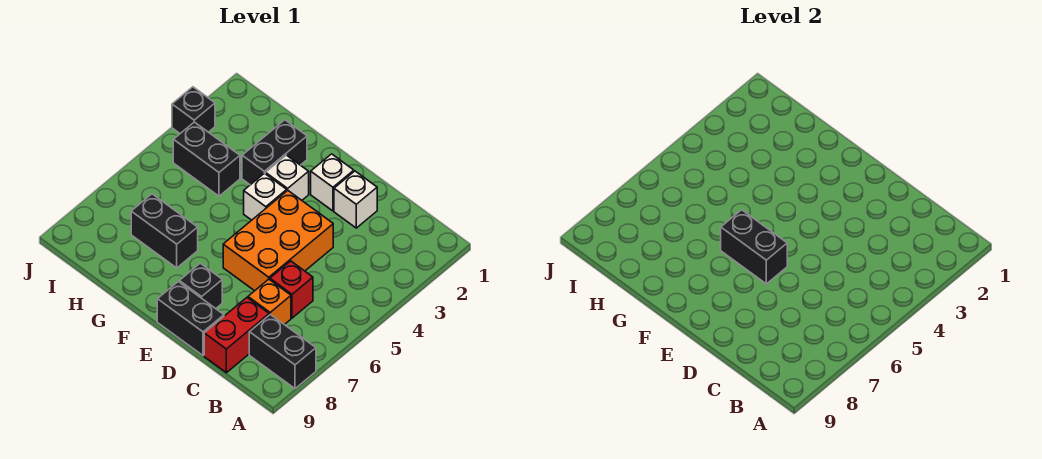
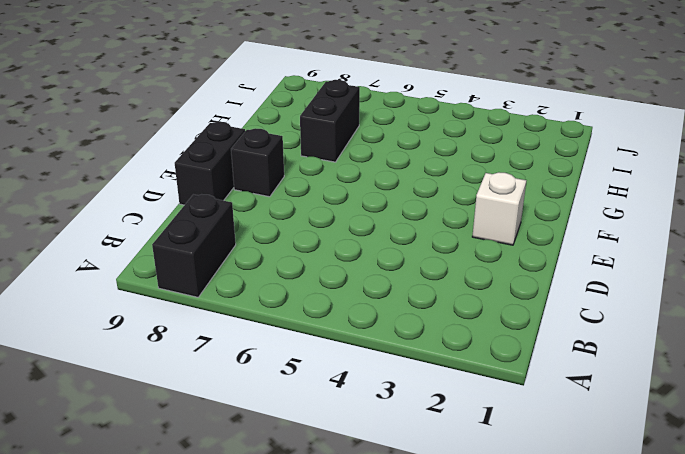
none -> red brick C6 level 1
none -> orange brick C7 level 1
none -> red brick C8:C9 level 1

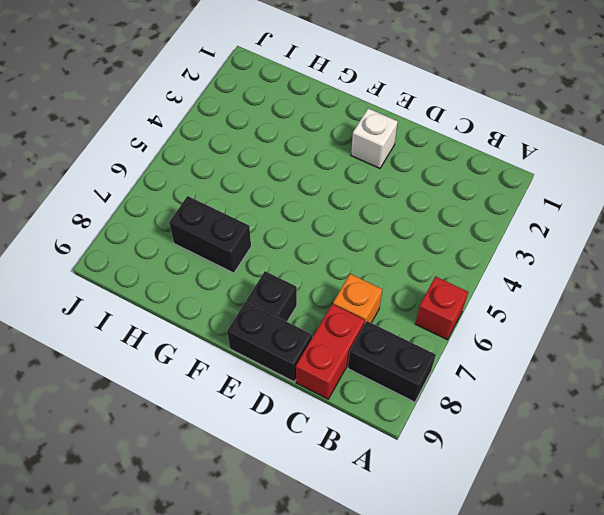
red brick A6 level 1 -> red brick C6 level 1
none -> white brick D2 level 1
none -> orange brick D4:E6 level 1
none -> white brick F3 level 1

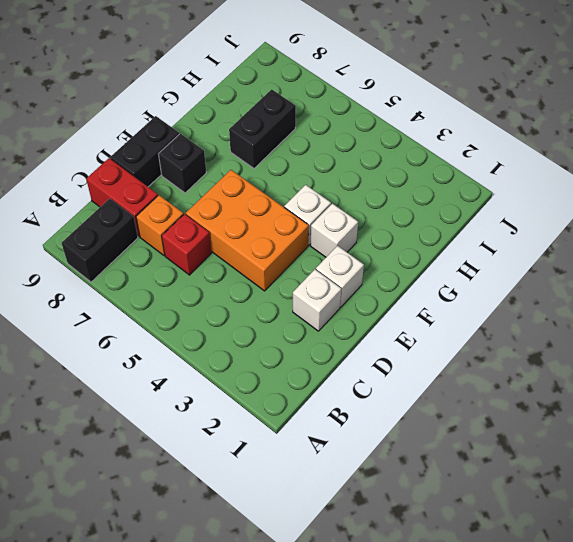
none -> black brick G2:G3 level 1
none -> black brick H4:I4 level 1
none -> black brick J3 level 1

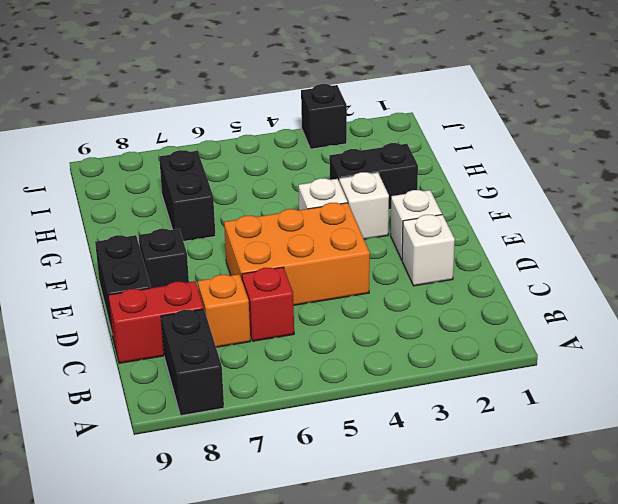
none -> black brick H4:I4 level 1
none -> black brick E6:F6 level 2

